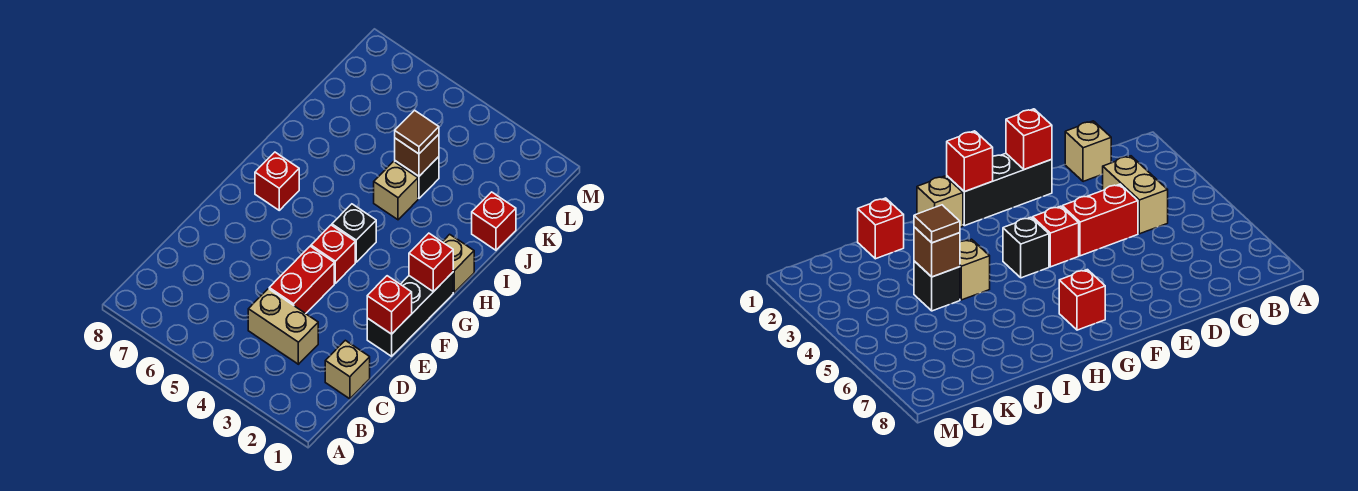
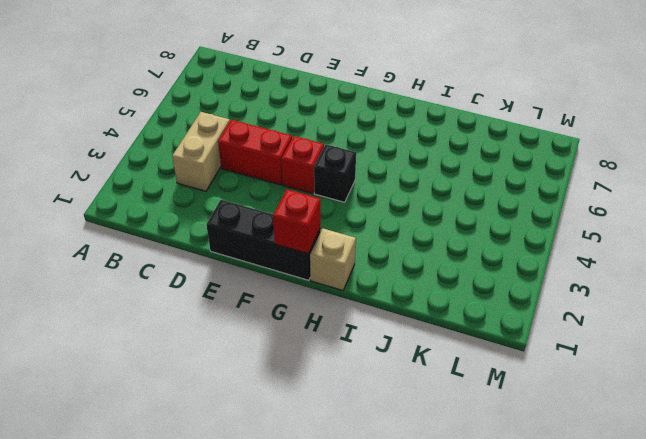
none -> tan brick C1 level 1
none -> red brick G7 level 1
none -> tan brick I4 level 1

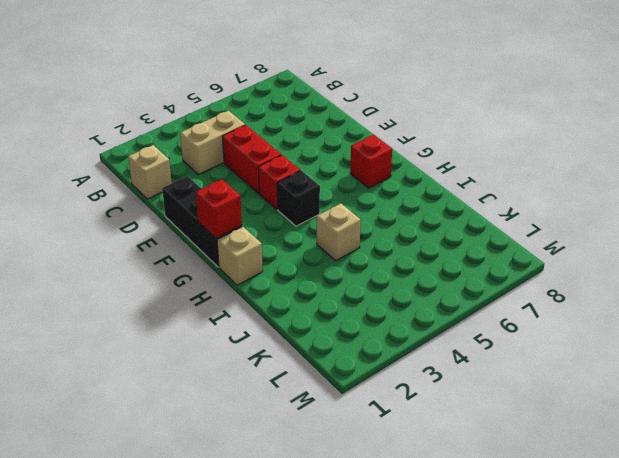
none -> red brick J1 level 1
none -> black brick J4 level 1
none -> red brick E1 level 2

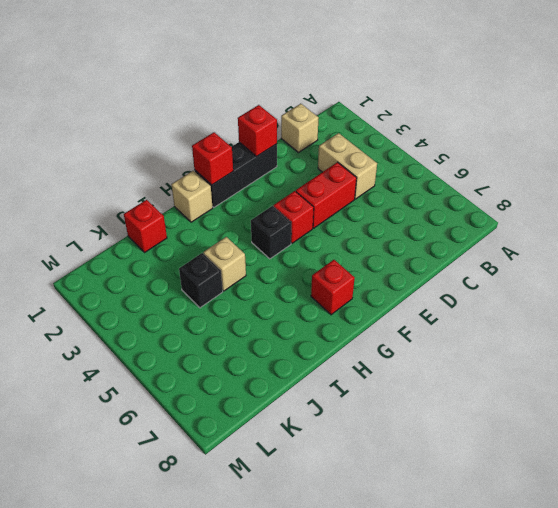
none -> brown brick J4 level 2
none -> brown tile J4 level 3

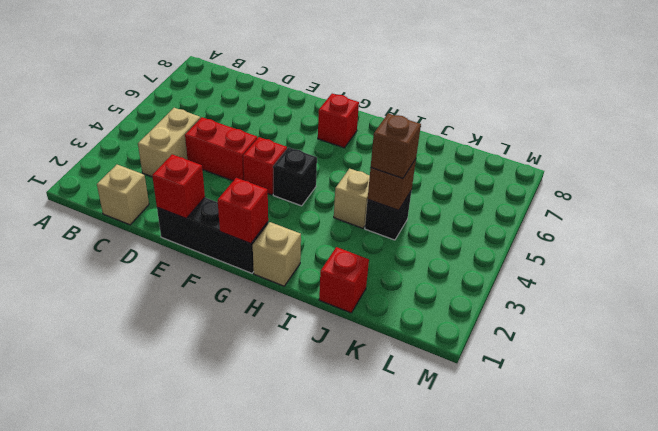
brown brick J4 level 3 -> brown tile J4 level 3

